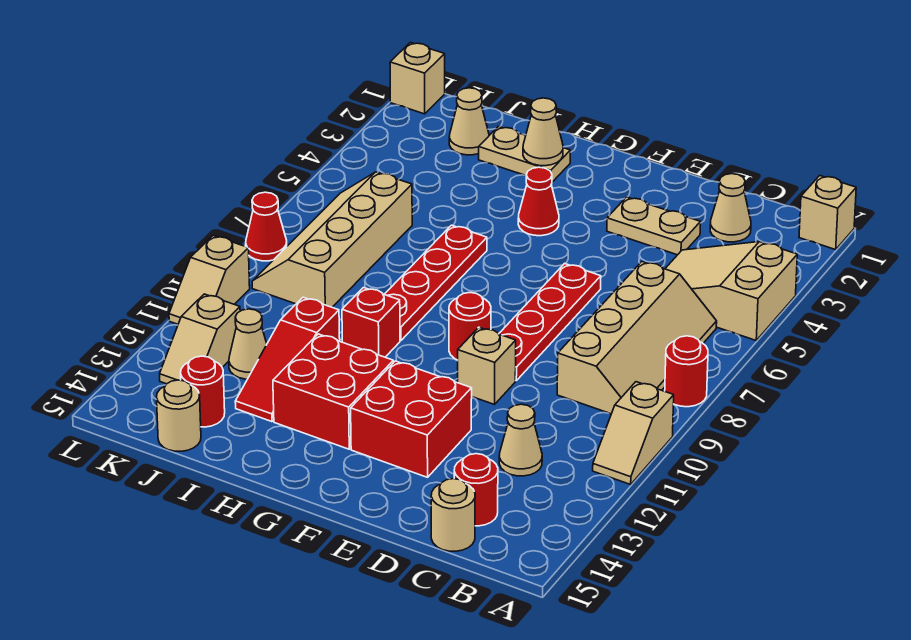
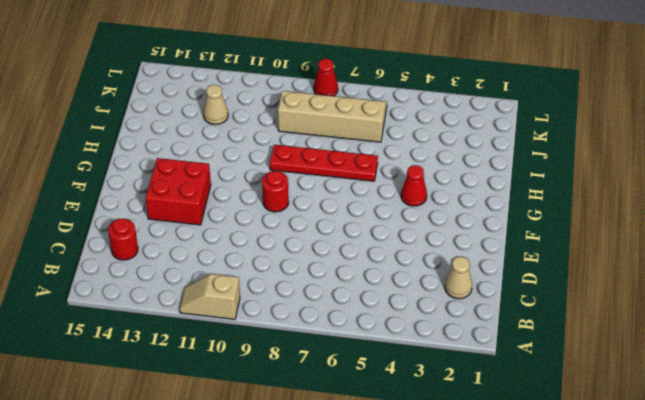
none -> tan brick A1 level 1
none -> tan slope A4:C5 level 1 top A
none -> red round brick A8 level 1
none -> tan slope B6:C9 level 1 top C

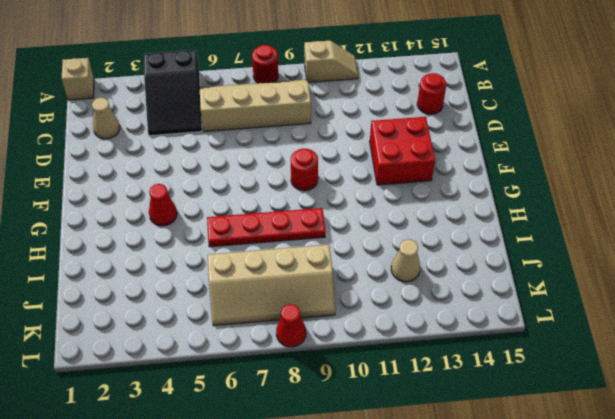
black slope A4:C5 level 1 top A -> tan slope A4:C5 level 1 top A
none -> tan cone C12 level 1
none -> tan round brick C15 level 1
none -> tan plate D3:E3 level 1
none -> red plate E6:E9 level 1

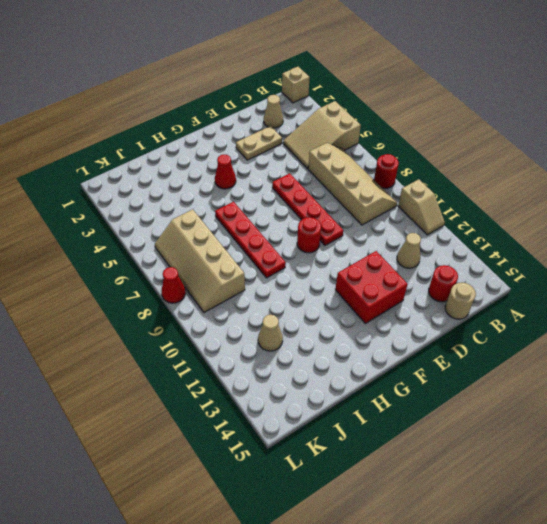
none -> tan brick E10 level 1
none -> red brick G12:H13 level 1
none -> tan plate H2:I2 level 1
none -> red brick H10 level 1

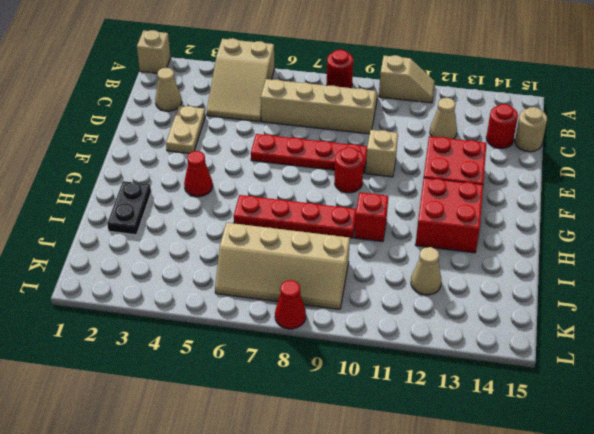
black plate H2:I2 level 1 -> tan plate H2:I2 level 1
none -> red slope I11:I13 level 1 top 11
none -> tan cone J2 level 1
none -> red round brick J14 level 1
none -> tan round brick J15 level 1

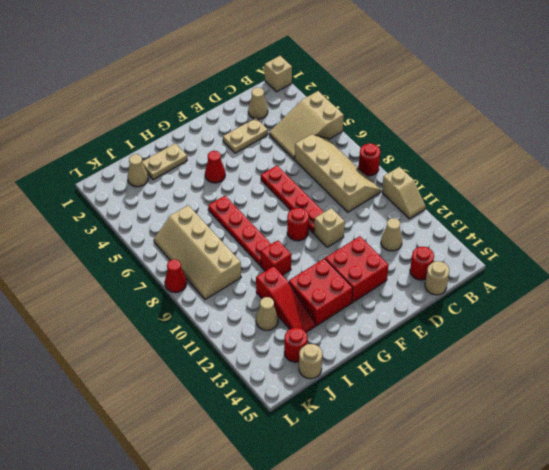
none -> tan slope K12:K13 level 1 top 12
none -> tan brick L1 level 1
none -> tan slope L10:L11 level 1 top 10
none -> tan cone H2 level 2

